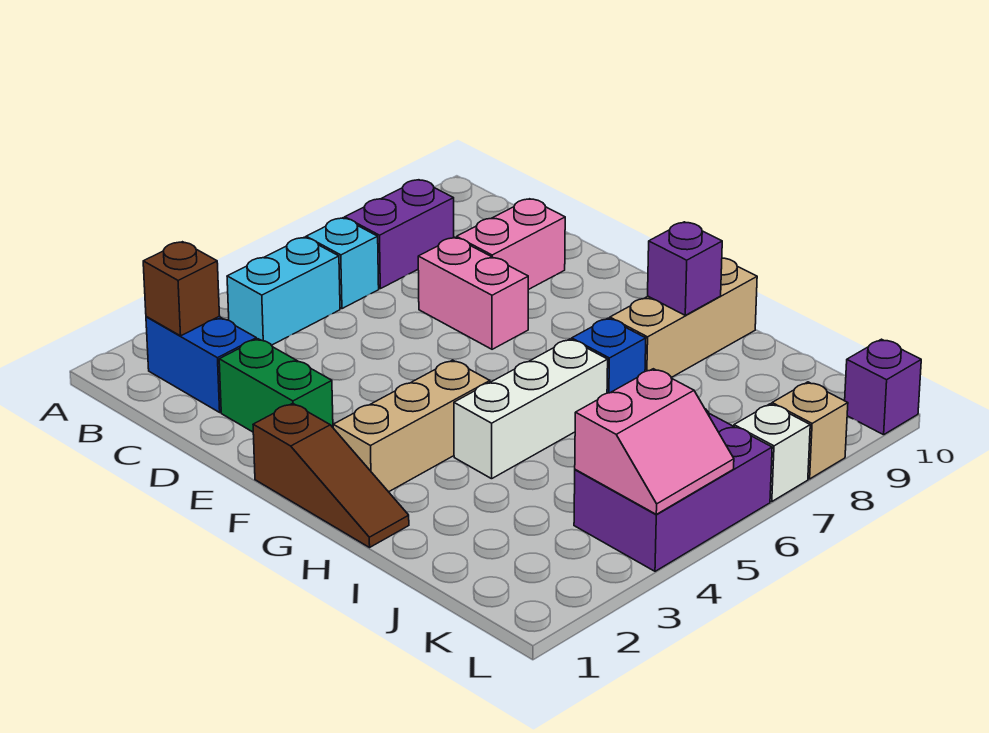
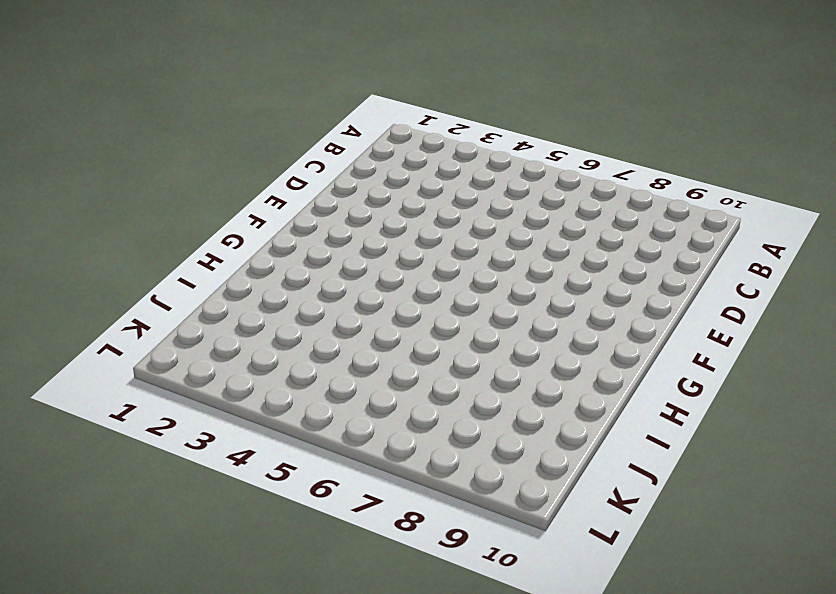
none -> blue brick B2:C2 level 1
none -> cyan brick B4:B5 level 1
none -> cyan brick B6 level 1

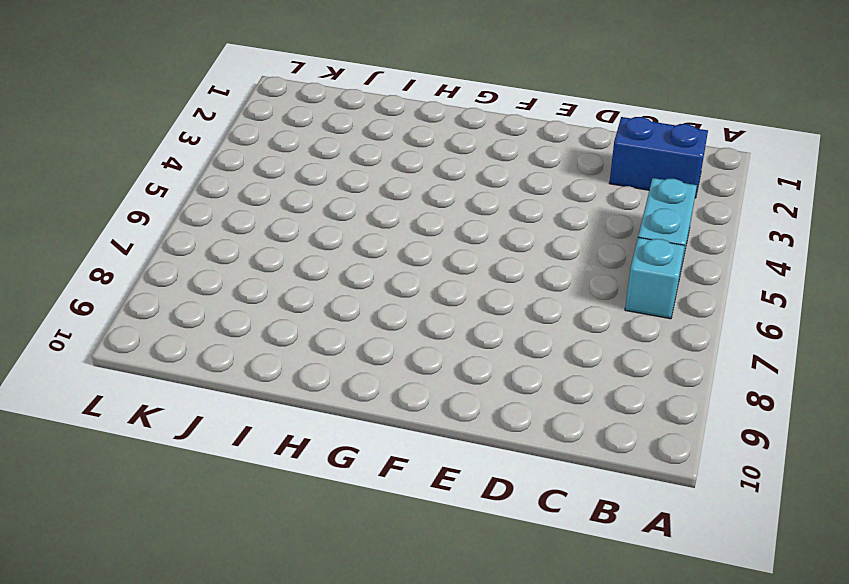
none -> purple brick B7:B8 level 1
none -> green brick D2:E2 level 1
none -> pink brick D7:E7 level 1

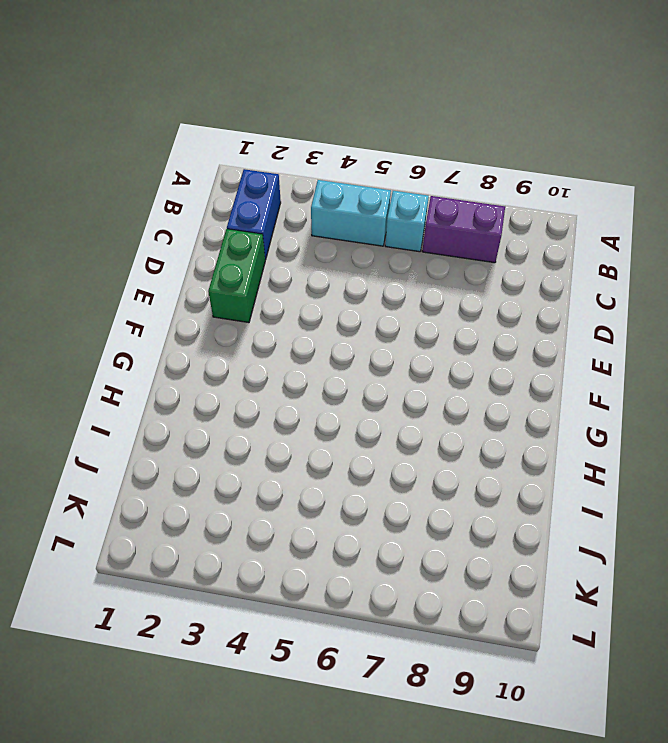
none -> pink brick D7:E7 level 1
none -> pink brick D8:D9 level 1
none -> brown slope F1:H1 level 1 top F

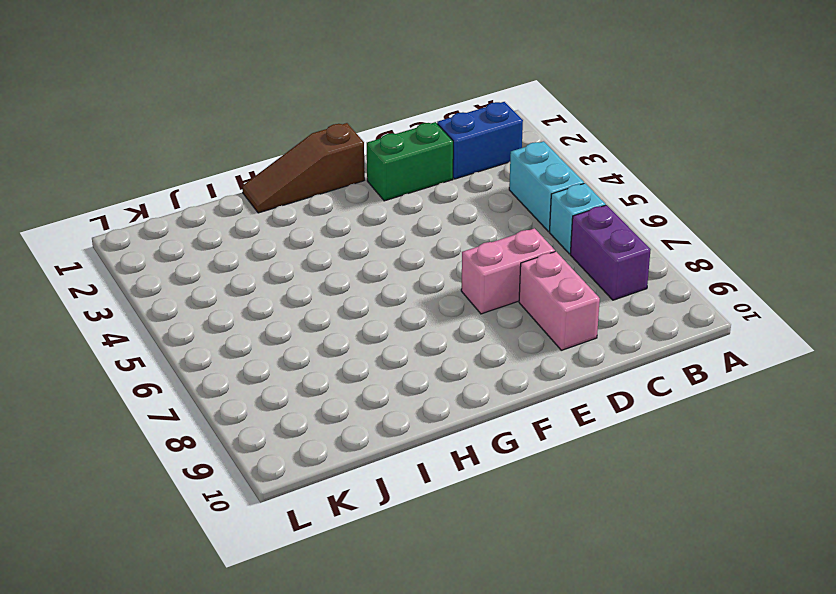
none -> tan brick G2:G4 level 1
none -> white brick H4:H6 level 1
none -> blue brick H7 level 1

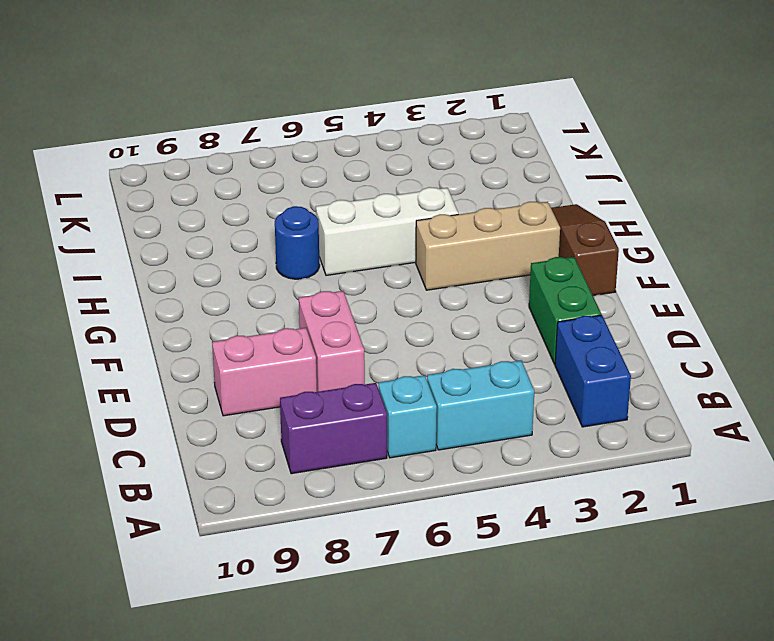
blue round brick H7 level 1 -> blue brick H7 level 1
none -> tan brick H8:H10 level 1
none -> purple brick K4:L6 level 1
none -> white brick L7 level 1

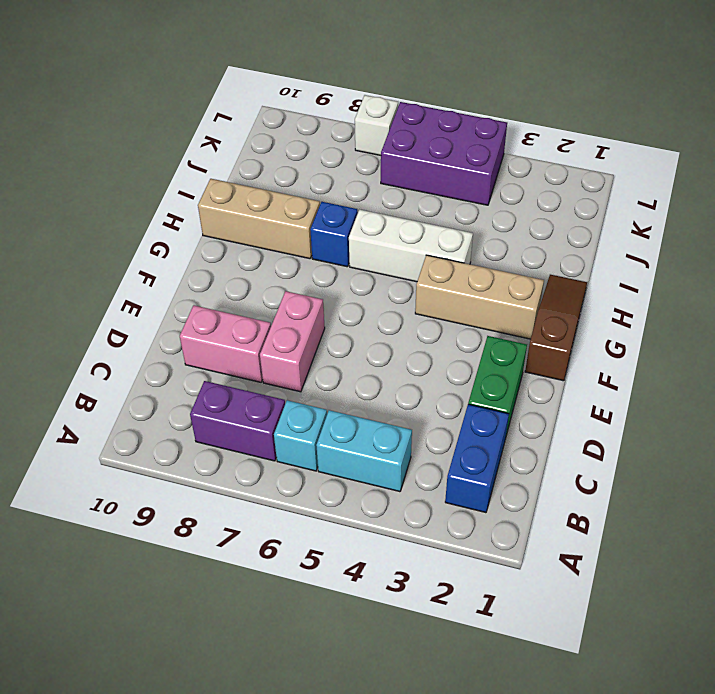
none -> tan brick L8 level 1
none -> purple brick L10 level 1
none -> brown brick B2 level 2

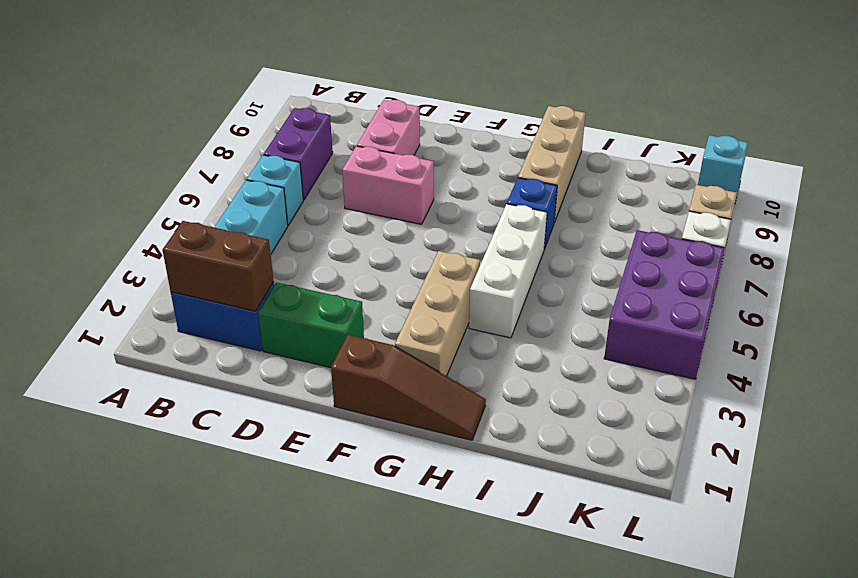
brown brick B2:C2 level 2 -> brown brick B2 level 2
cyan brick L10 level 1 -> purple brick L10 level 1
none -> purple brick H9 level 2
none -> pink slope K4:L5 level 2 top K

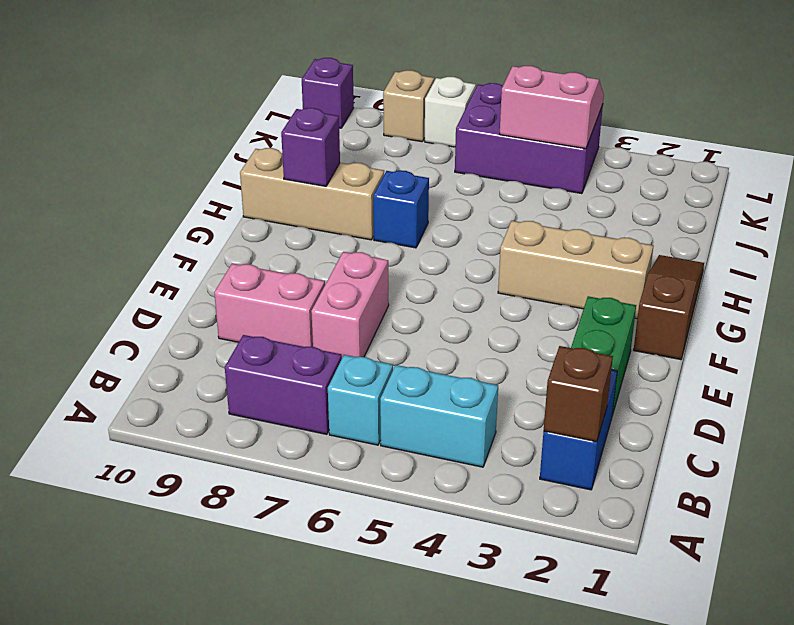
none -> white brick H4:H6 level 1

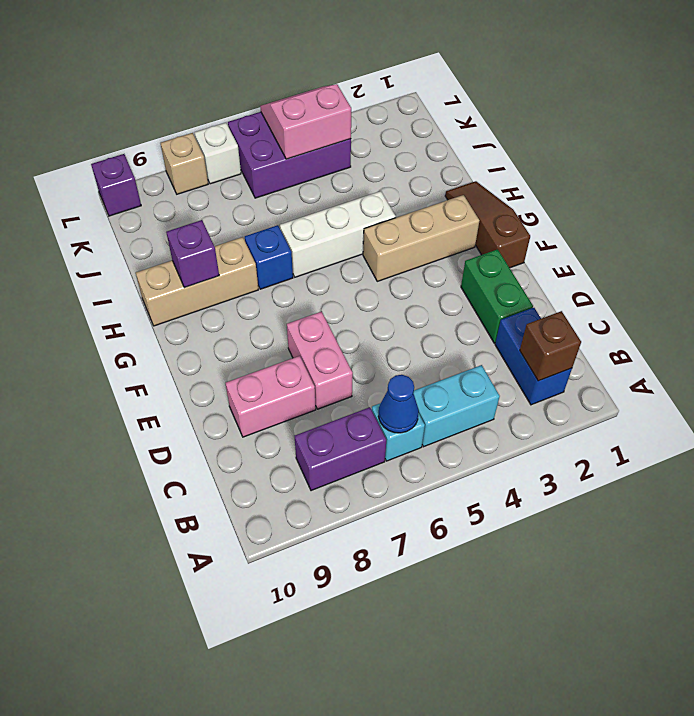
blue cone B6 level 2 -> none

